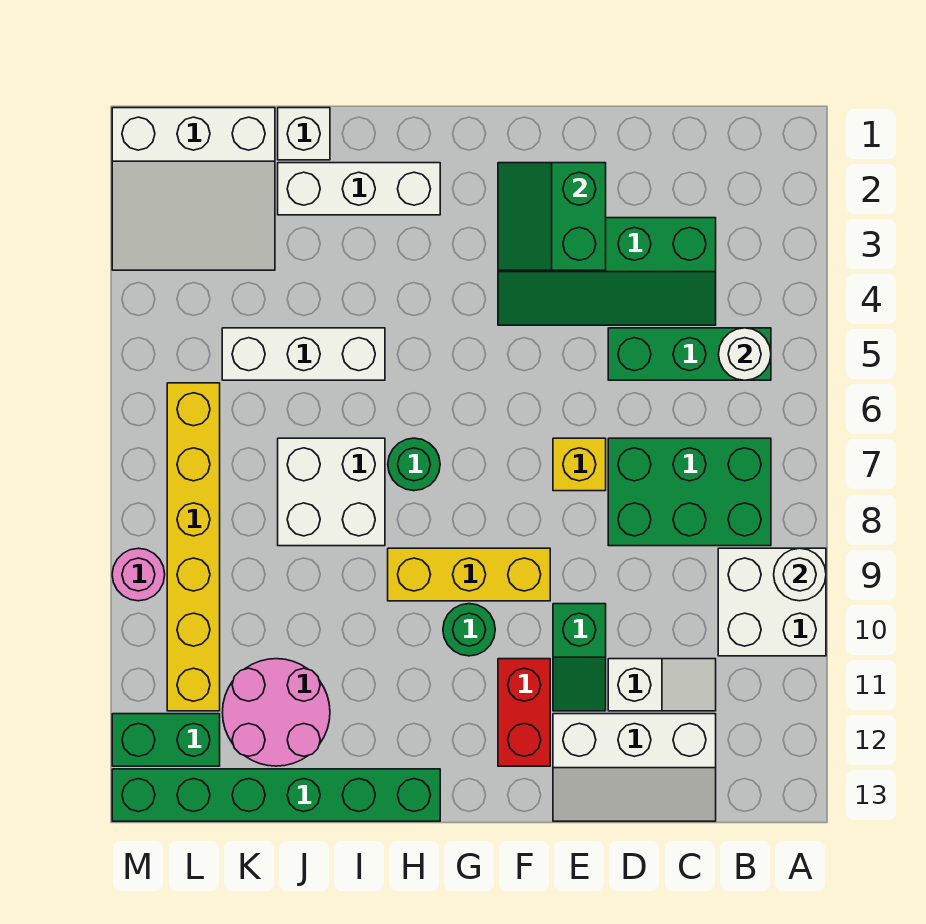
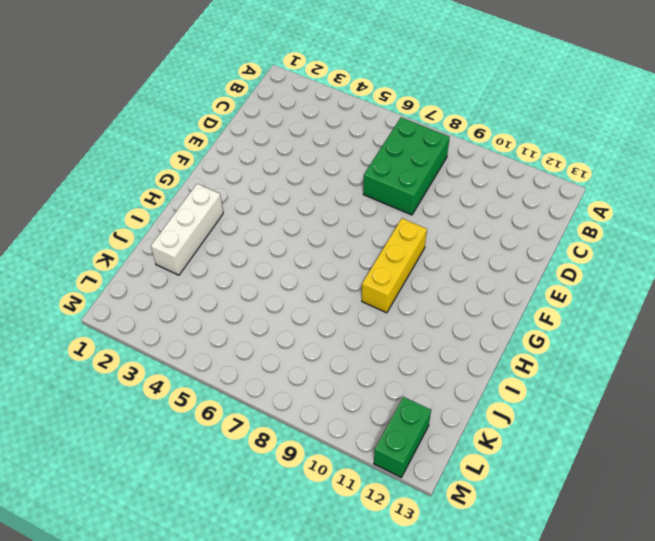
none -> white brick A9:B10 level 1
none -> green brick B5:D5 level 1
none -> green slope C3:F4 level 1 top 3

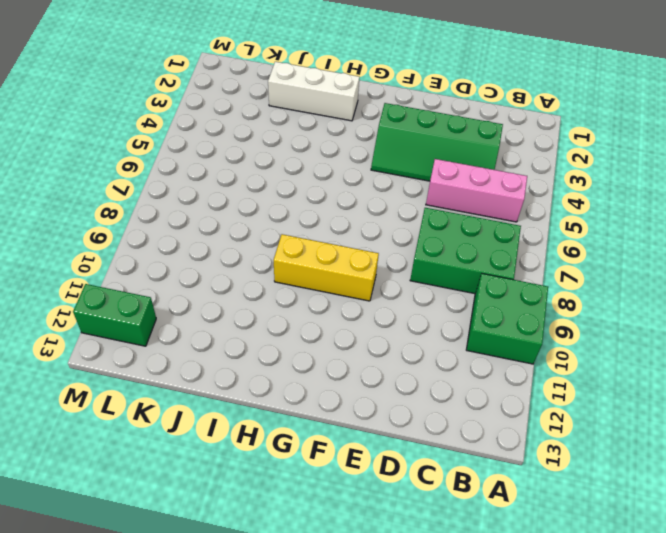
green brick A9:B10 level 1 -> white brick A9:B10 level 1
pink brick B5:D5 level 1 -> green brick B5:D5 level 1
none -> white slope C11:D11 level 1 top D
none -> white slope C12:E13 level 1 top 12
none -> yellow brick E7 level 1

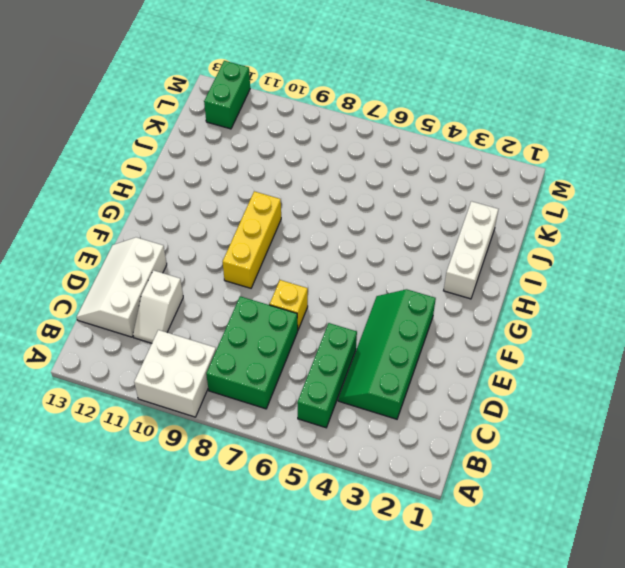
none -> green slope E10:E11 level 1 top 10
none -> red brick F11:F12 level 1
none -> green round brick G10 level 1

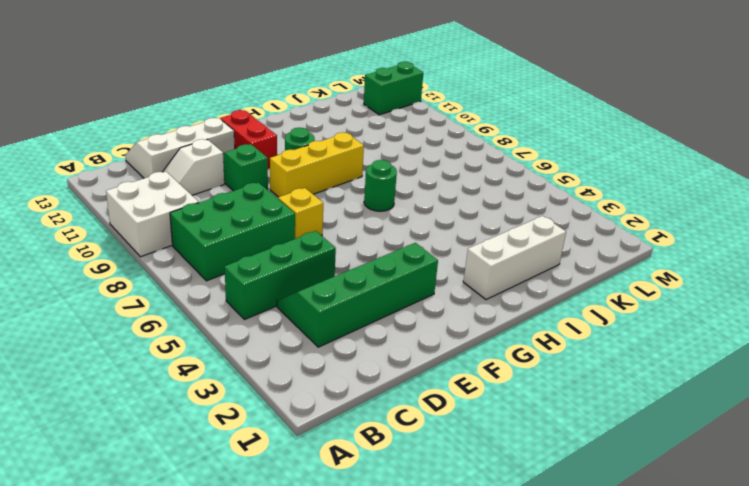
none -> green brick H13:M13 level 1
none -> white brick I5:K5 level 1
none -> white brick I7:J8 level 1

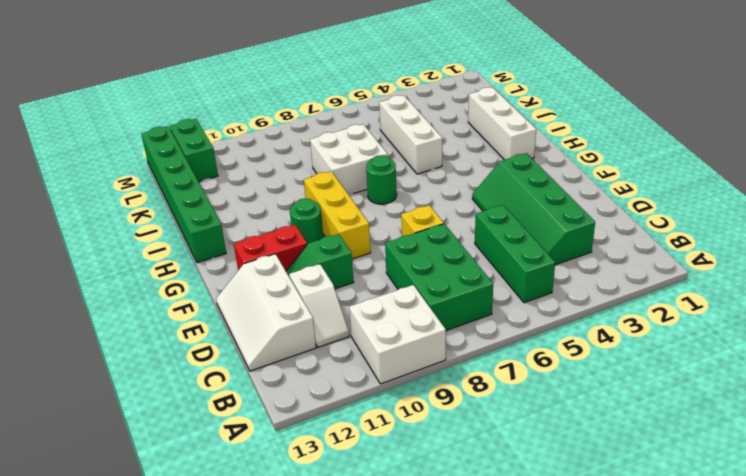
none -> white brick J1 level 1
none -> pink round brick J11:K12 level 1
none -> white slope K1:M3 level 1 top 1

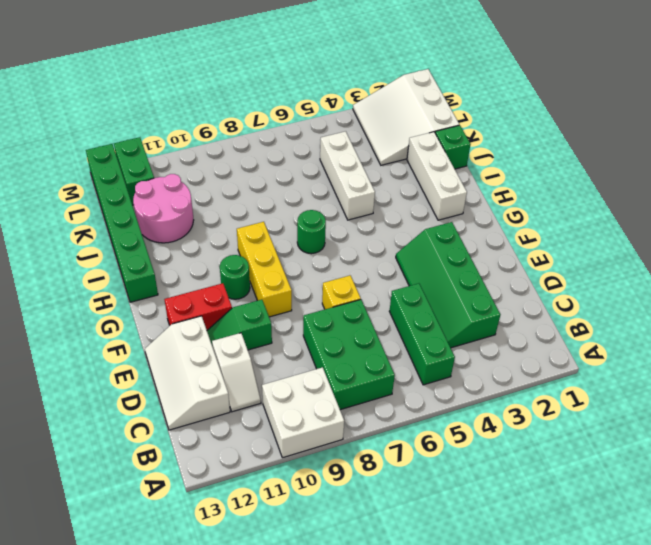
green brick J1 level 1 -> white brick J1 level 1
none -> white brick I7:J8 level 1
none -> yellow brick L6:L11 level 1
none -> pink round brick M9 level 1

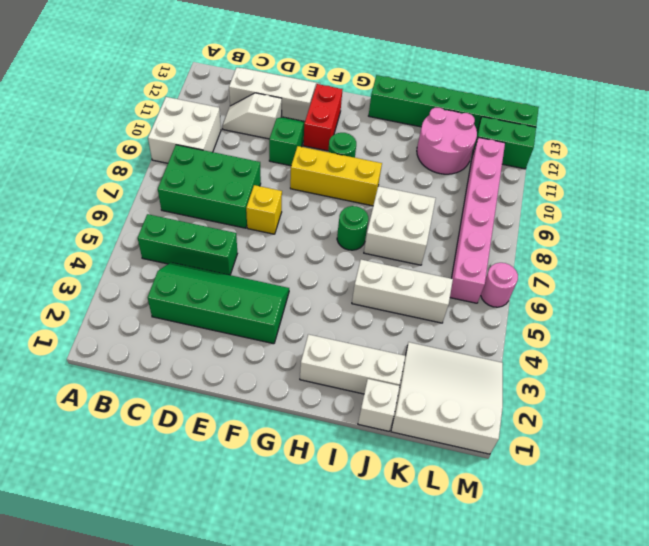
pink brick L6:L11 level 1 -> yellow brick L6:L11 level 1
pink round brick M6 level 1 -> pink round brick M9 level 1
none -> white round brick A9 level 2
none -> white round brick B5 level 2
none -> green slope E2:F3 level 2 top E

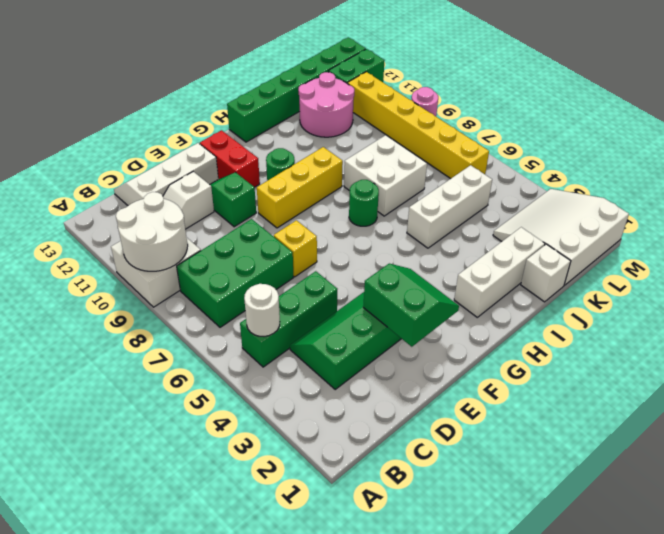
white round brick A9:B10 level 2 -> white round brick A9 level 2

